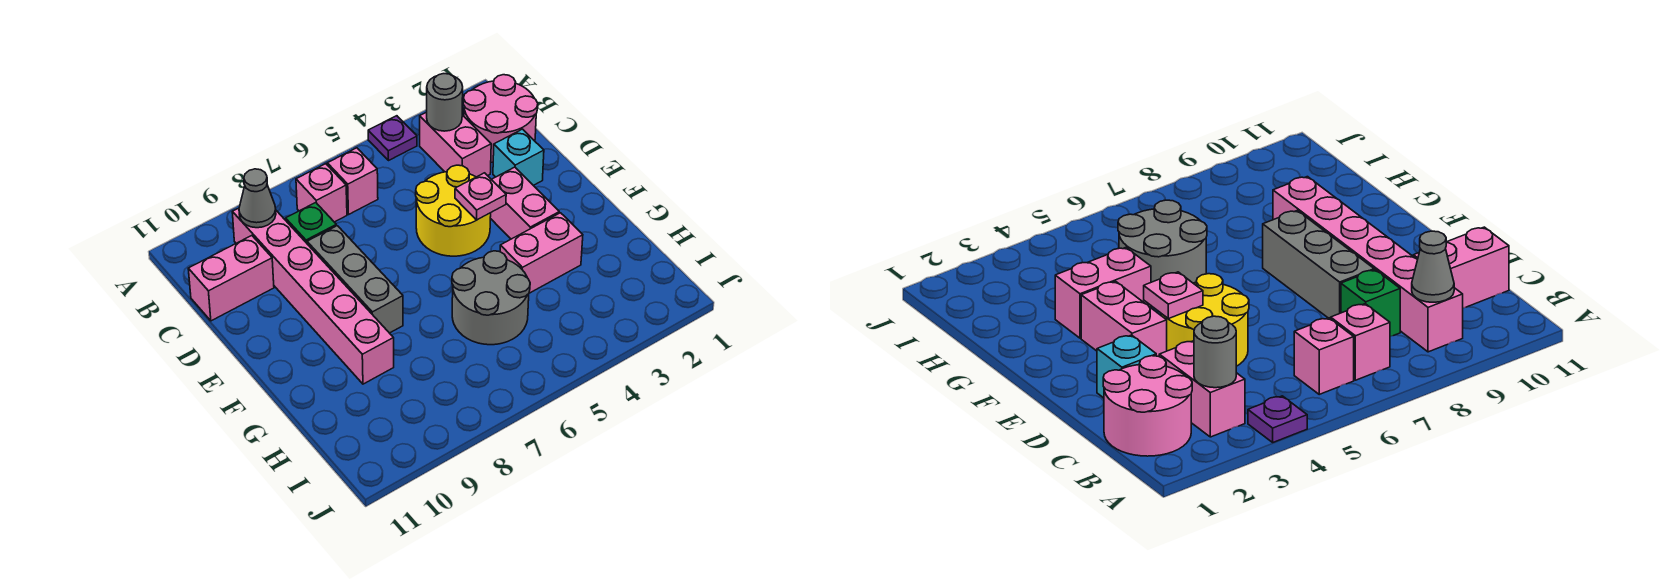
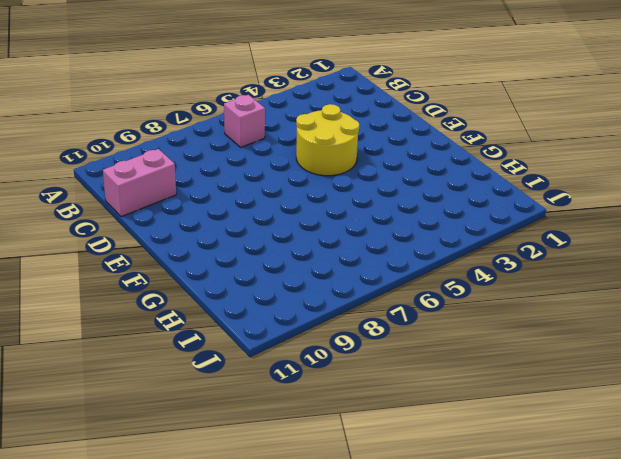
none -> purple plate A4 level 1
none -> pink round brick B1:C2 level 1
none -> pink brick B3:C3 level 1

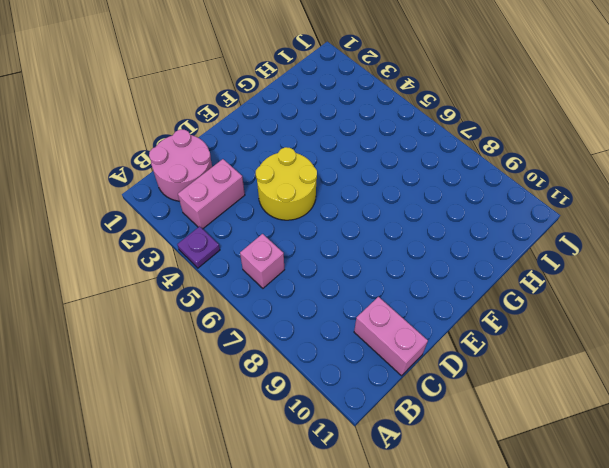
none -> pink brick B7 level 1
none -> pink brick B9:G9 level 1
none -> green brick C8 level 1

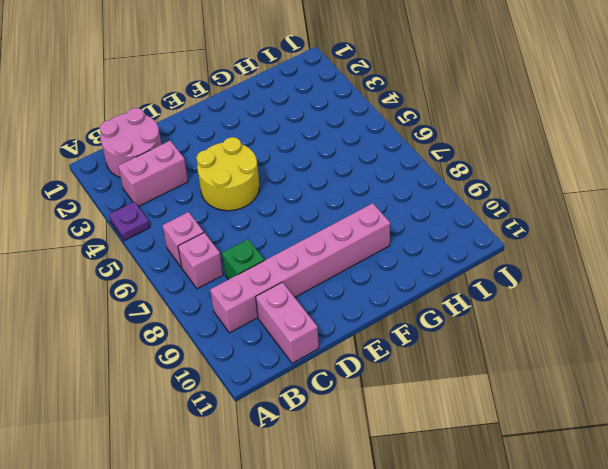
none -> cyan brick D2 level 1
none -> grey brick D8:F8 level 1
none -> pink brick E3:F3 level 1

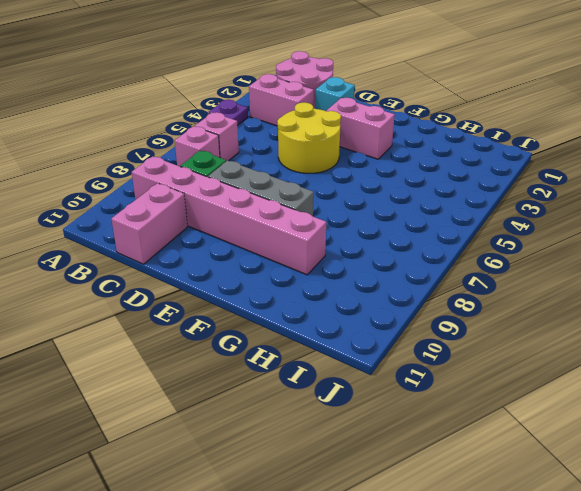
none -> pink brick G3:G4 level 1
none -> grey round brick G5:H6 level 1
none -> grey round brick B3 level 2

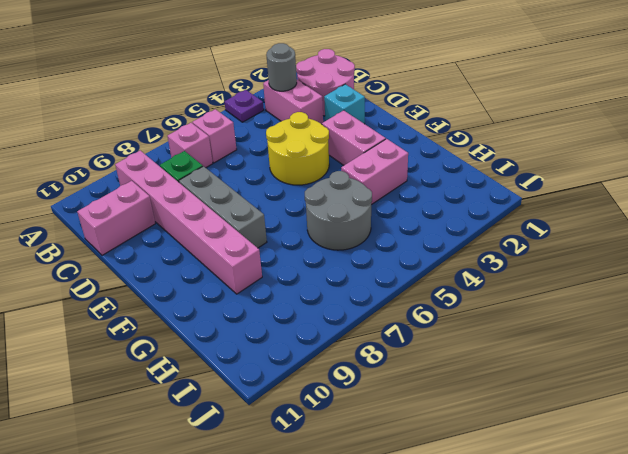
none -> grey cone B9 level 2
none -> pink plate E4 level 2

